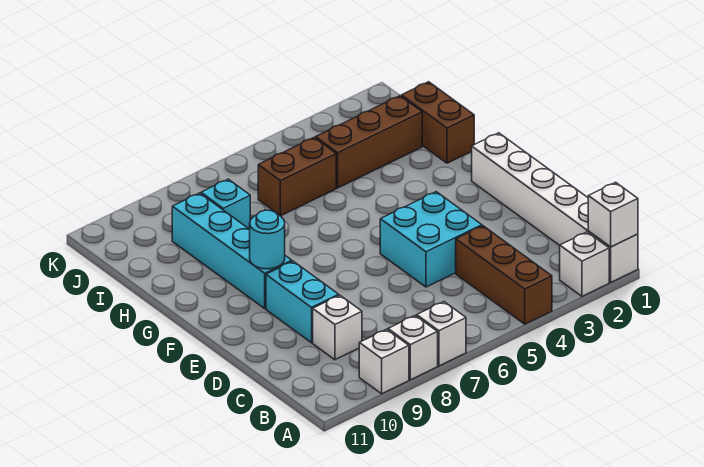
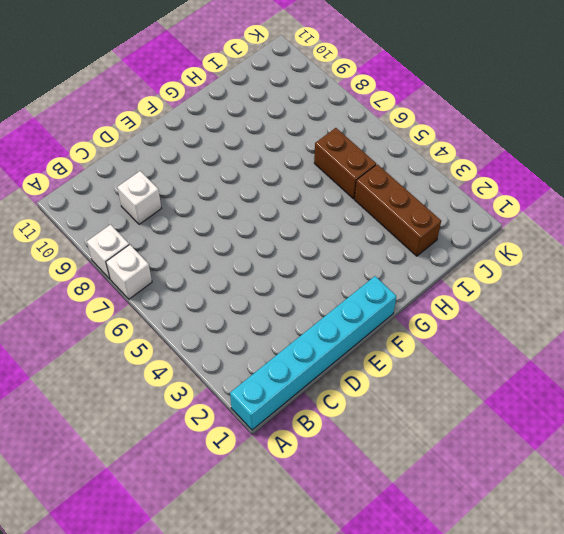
cyan brick A1:F1 level 1 -> white brick A1:F1 level 1
none -> white brick A2 level 1
none -> brown brick A4:C4 level 1
none -> white brick A9 level 1

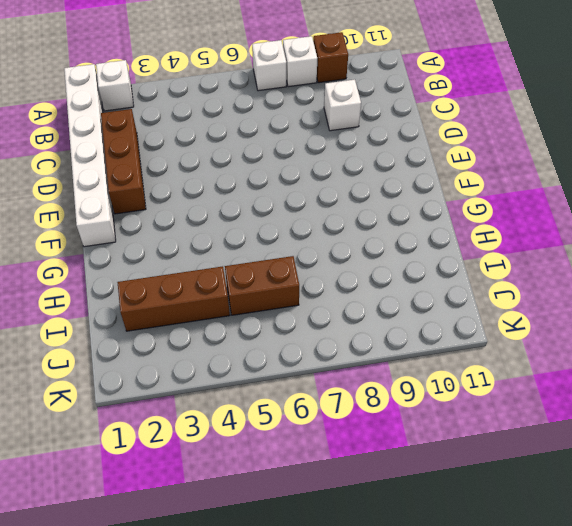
brown brick A9 level 1 -> white brick A9 level 1
brown brick C2:E2 level 1 -> brown brick A4:C4 level 1
none -> cyan brick D4:E5 level 1
none -> cyan brick D9:E9 level 1
none -> cyan brick F9:I9 level 1

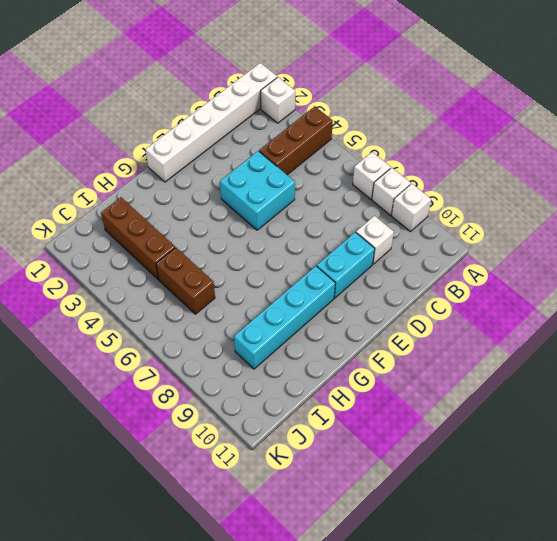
none -> brown brick H1:I1 level 1
none -> cyan brick I8 level 1
none -> white brick A1 level 2

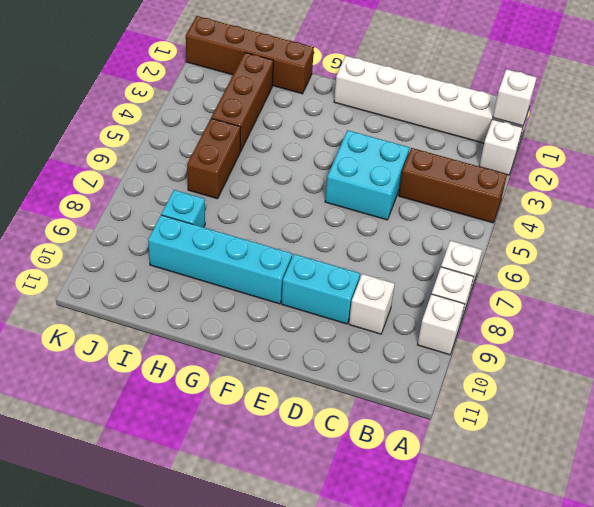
brown brick H1:K1 level 1 -> brown brick H1:I1 level 1
none -> cyan round brick F9 level 2

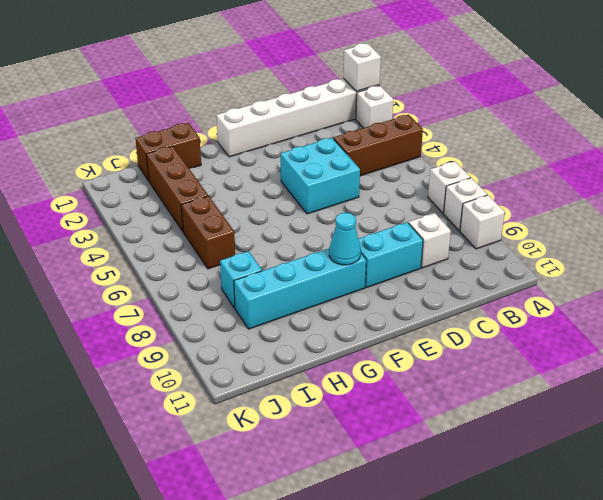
cyan cone F9 level 2 -> cyan round brick F9 level 2

